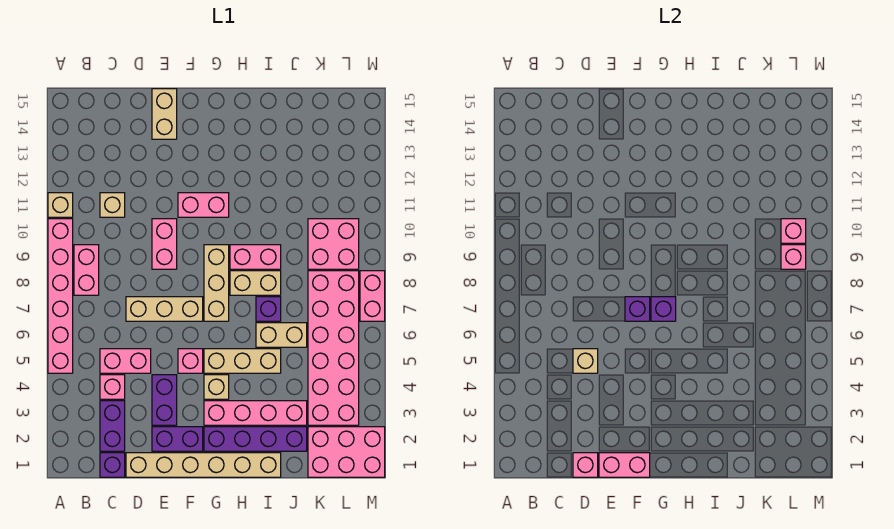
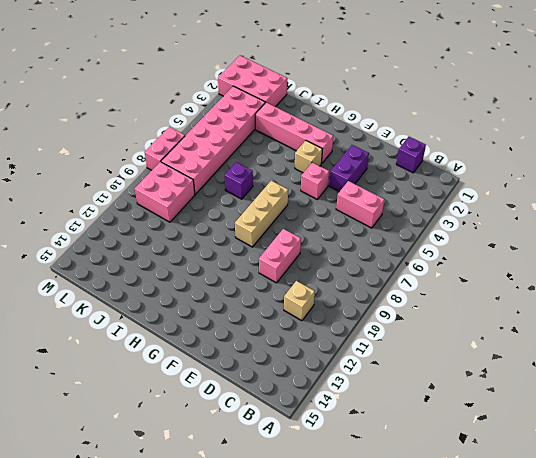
none -> pink brick A5:A10 level 1
none -> tan brick A11 level 1
none -> pink brick B8:B9 level 1
none -> purple brick C2:C3 level 1

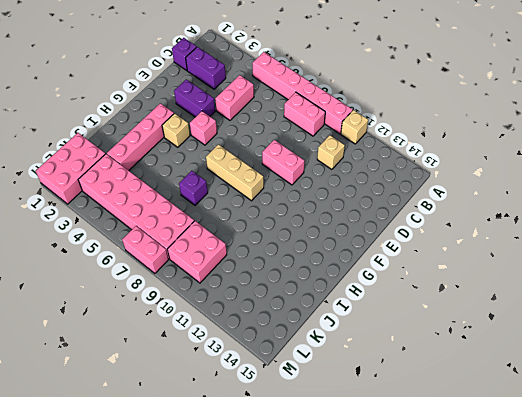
none -> pink brick C4 level 1
none -> tan brick D1:I1 level 1
none -> tan brick D7:F7 level 1
none -> purple brick E2:F2 level 1

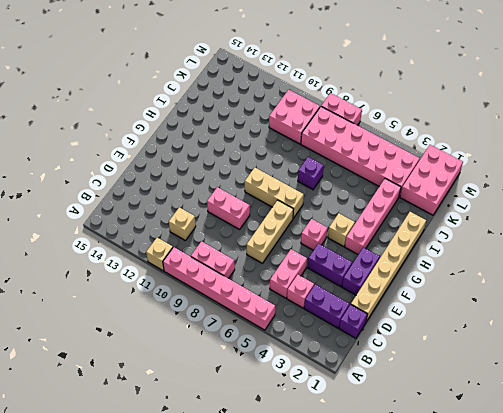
none -> tan brick E14:E15 level 1
none -> pink brick F11:G11 level 1
none -> purple brick G2:J2 level 1
none -> tan brick G5:I5 level 1

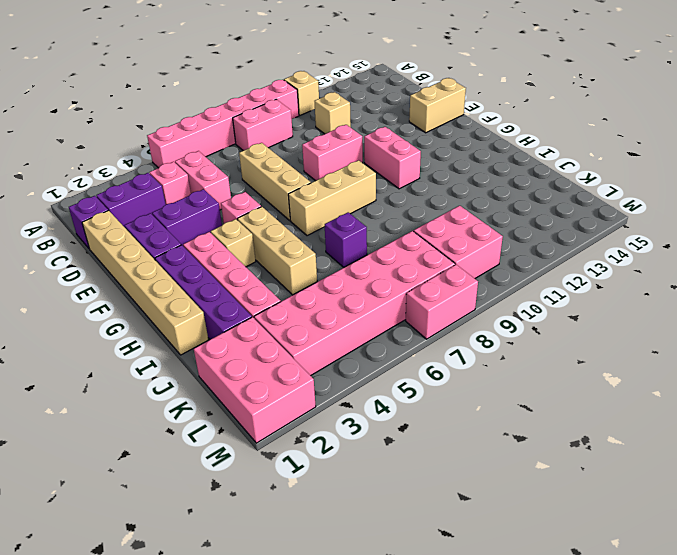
none -> tan brick H8:I8 level 1
none -> pink brick H9:I9 level 1
none -> tan brick I6:J6 level 1
none -> pink brick D1 level 2

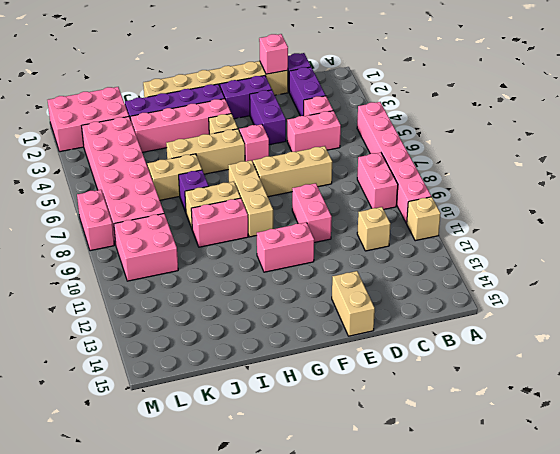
none -> tan brick D5 level 2
none -> pink brick E1:F1 level 2
none -> purple brick F7 level 2
none -> purple brick G7 level 2

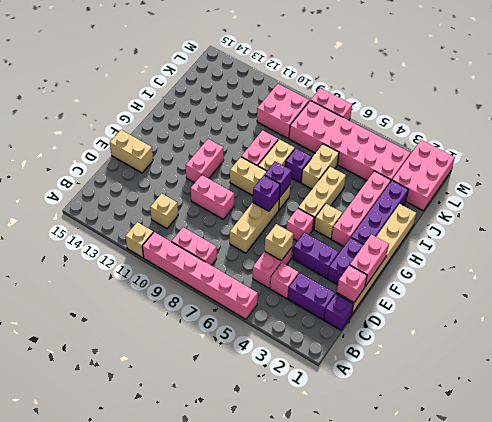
none -> pink brick L9 level 2
none -> pink brick L10 level 2

